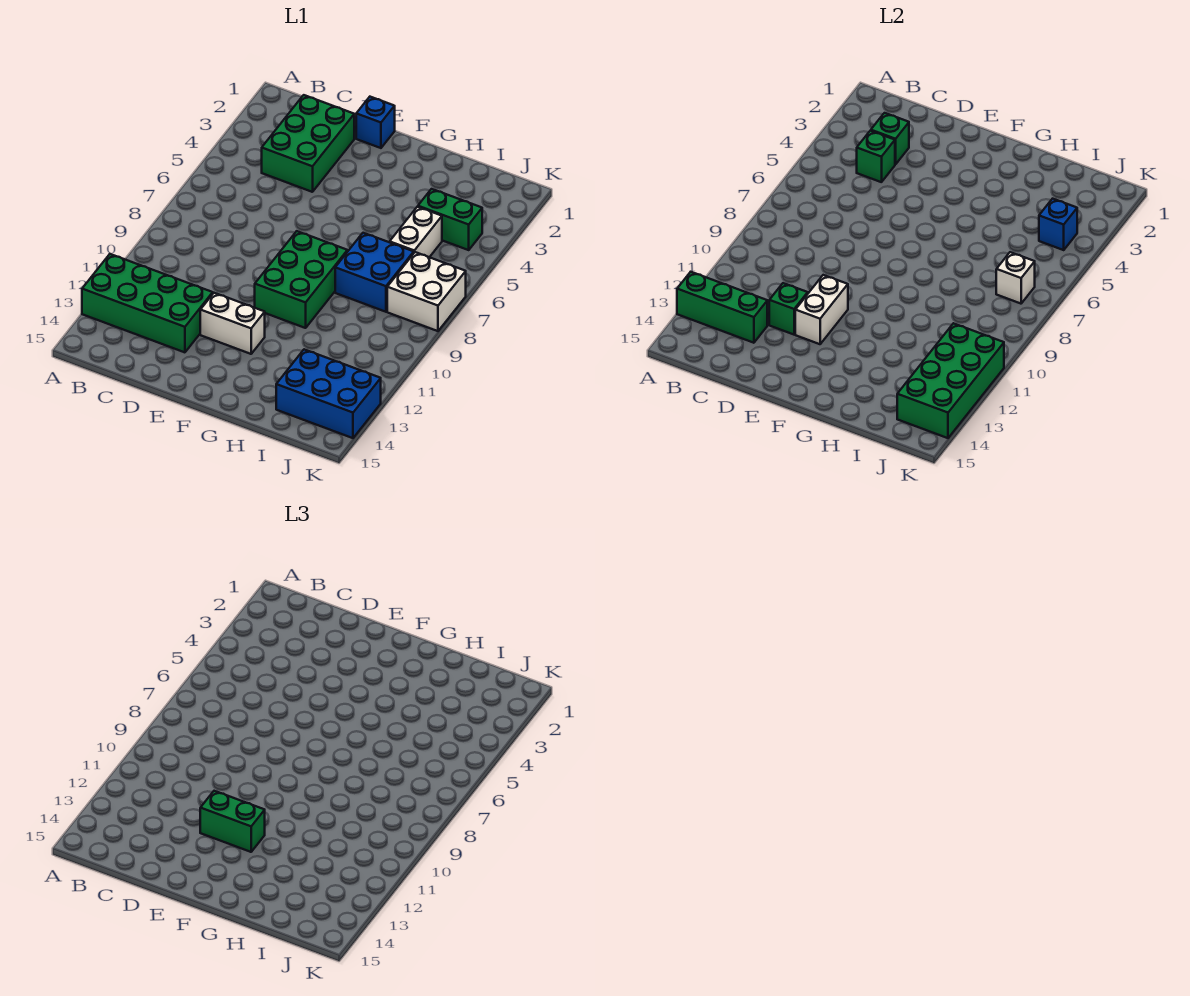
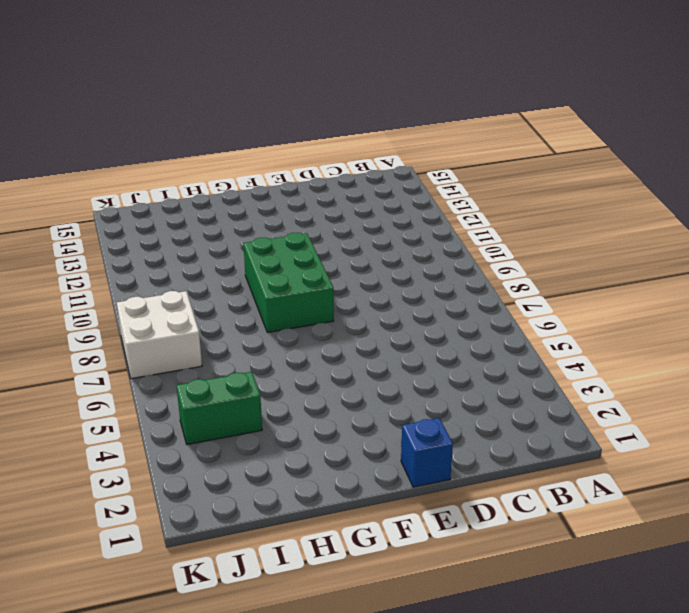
none -> green brick A12:D13 level 1
none -> green brick C2:D4 level 1
none -> white brick E12:F12 level 1

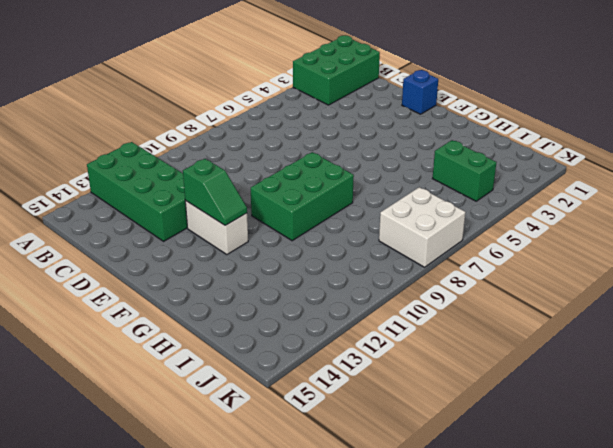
green brick A1:B3 level 1 -> green brick C2:D4 level 1
green slope E12:F12 level 2 top E -> white brick E11:E12 level 2
none -> blue brick H7:I8 level 1
none -> white brick I5:I6 level 1
none -> blue brick I13:K14 level 1

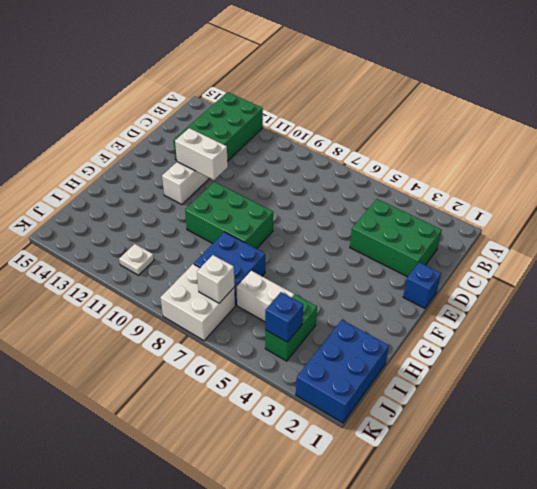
blue brick I1:K2 level 1 -> blue brick I13:K14 level 1
white plate J11 level 1 -> none
none -> green brick A13:C13 level 2
none -> green brick C3 level 2
none -> green brick C4 level 2

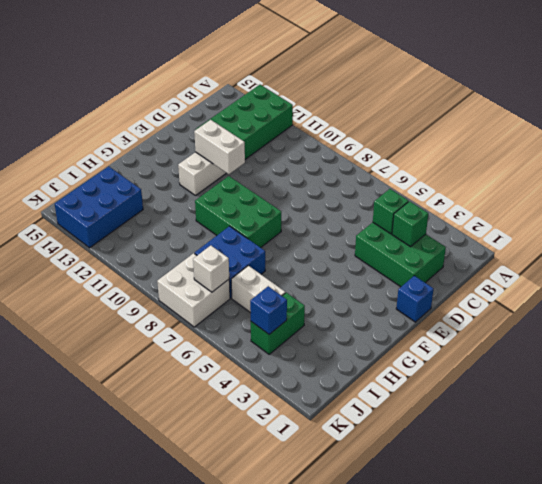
none -> green brick A13:C13 level 2
none -> green brick D12 level 2
none -> green brick J11:K14 level 2

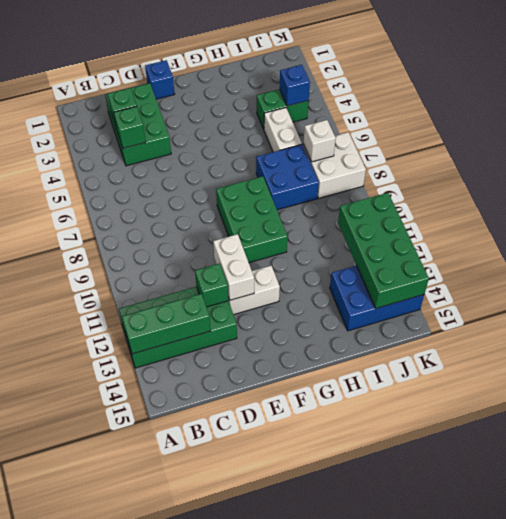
none -> green brick E12:F12 level 3

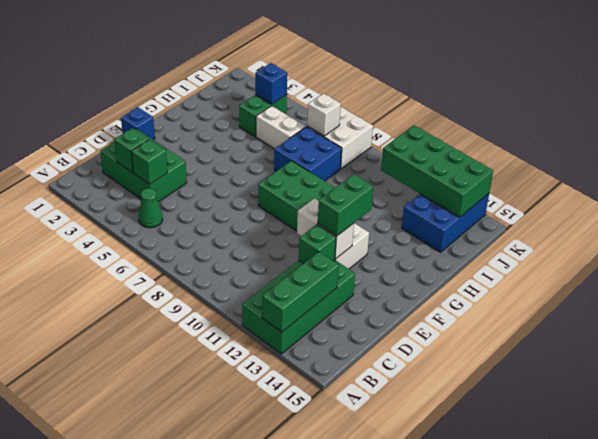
green cone B5 level 1 -> none

